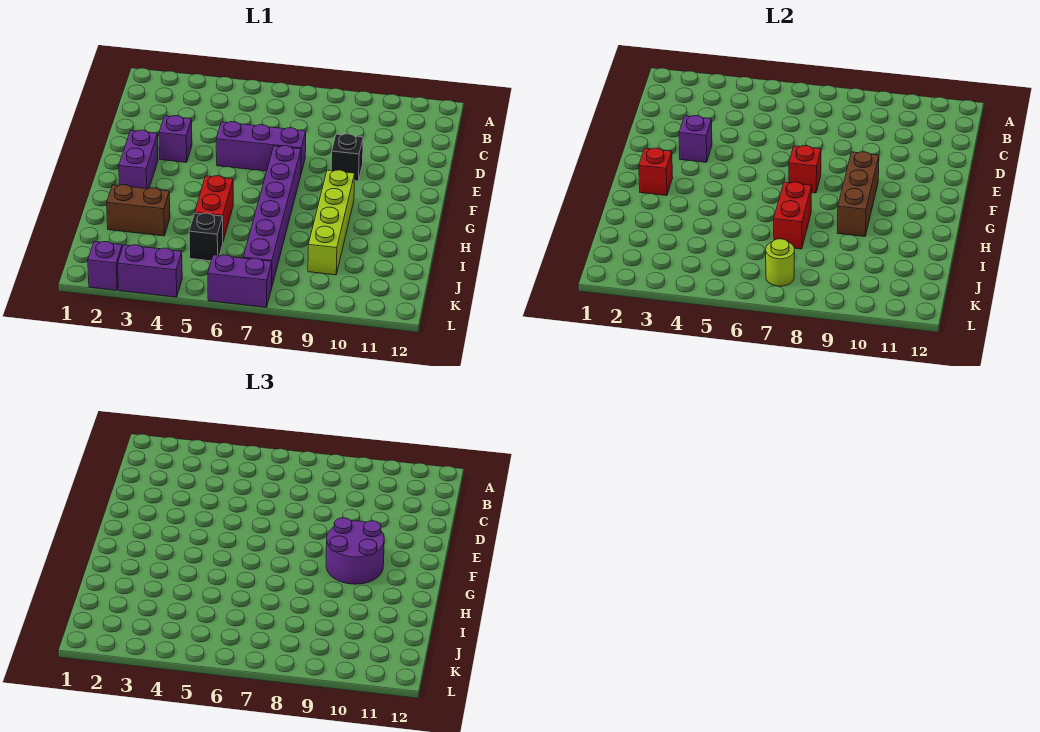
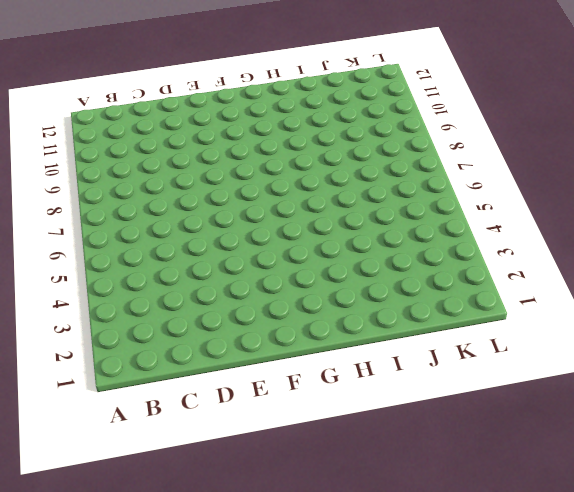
none -> purple brick E3 level 1
none -> purple brick E5:E7 level 1
none -> black brick E9 level 1

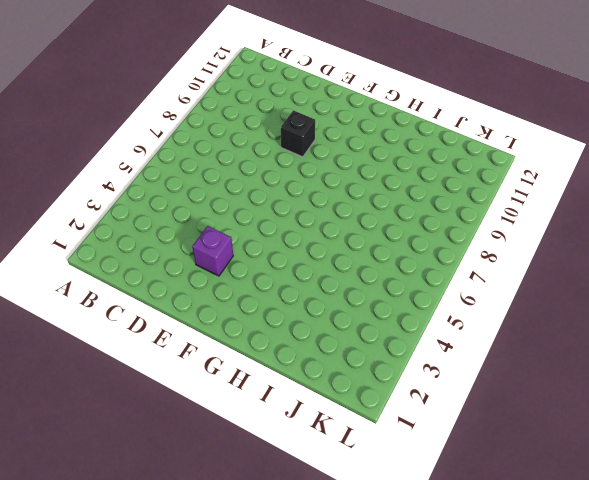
none -> purple brick E5:E7 level 1
none -> purple brick F2:G2 level 1
none -> purple brick F7:K7 level 1

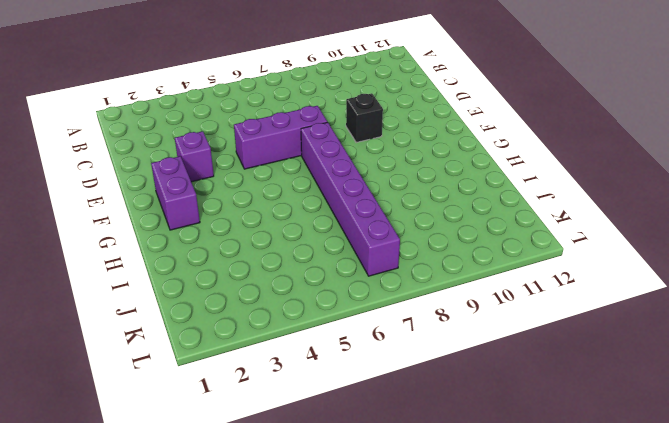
none -> lime brick G9:J9 level 1
none -> red brick H5:I5 level 1
none -> brown brick I2:I3 level 1

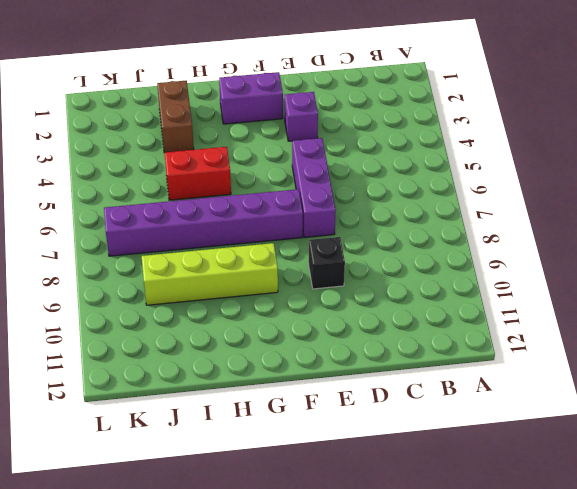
none -> black brick J5 level 1
none -> purple brick L2 level 1
none -> purple brick L3:L4 level 1

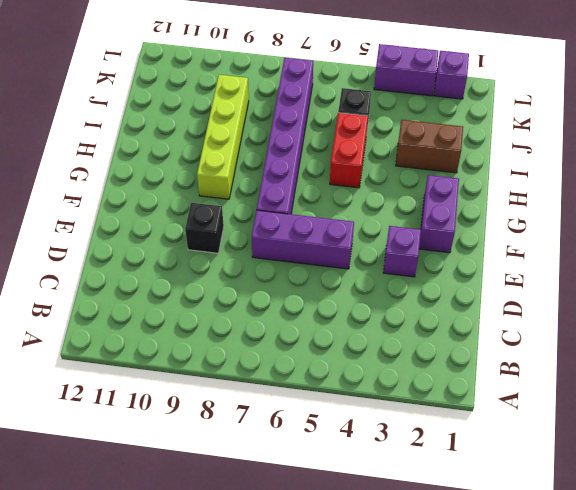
none -> purple brick L6:L7 level 1
none -> purple brick E3 level 2
none -> red brick F7 level 2

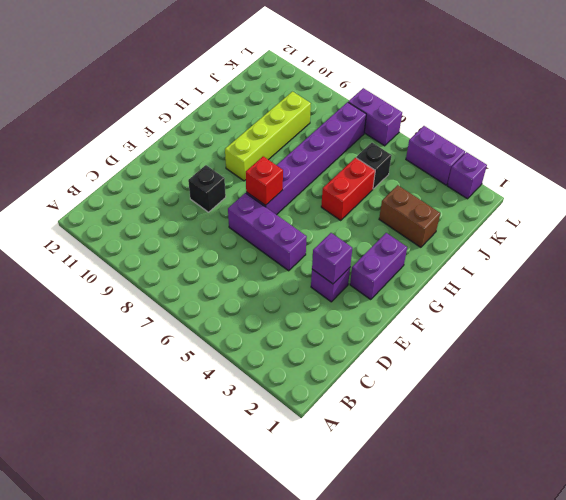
none -> brown brick F9:H9 level 2
none -> red brick G2 level 2
none -> red brick H7:I7 level 2

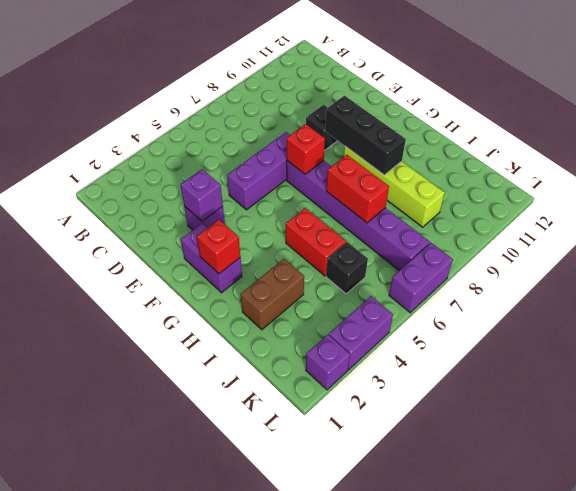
black brick F9:H9 level 2 -> brown brick F9:H9 level 2
none -> lime round brick K7 level 2
none -> purple round brick F9:G10 level 3

